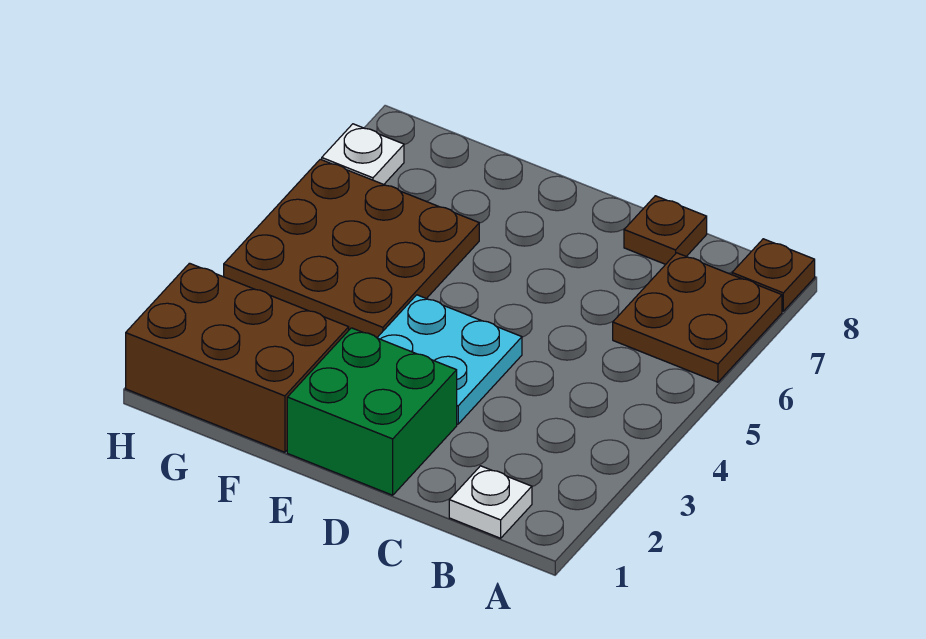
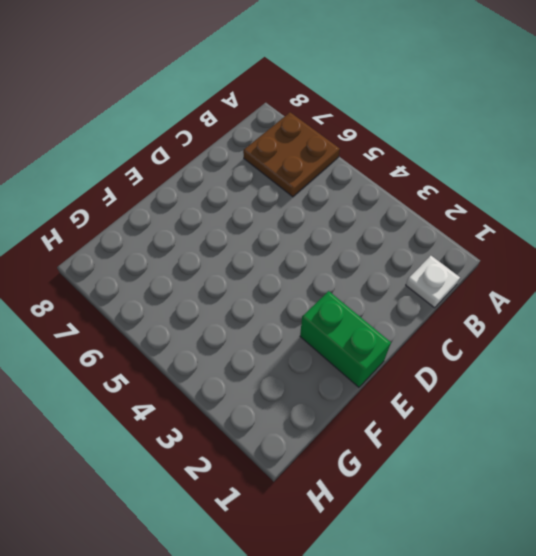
green brick E1:E2 level 1 -> green brick D1:E2 level 1
none -> brown plate A8 level 1
none -> brown plate C8 level 1

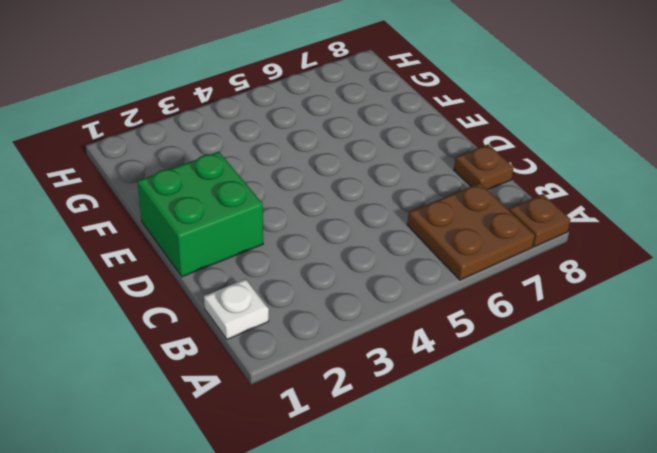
none -> cyan plate D3:E4 level 1
none -> brown brick F1:H2 level 1

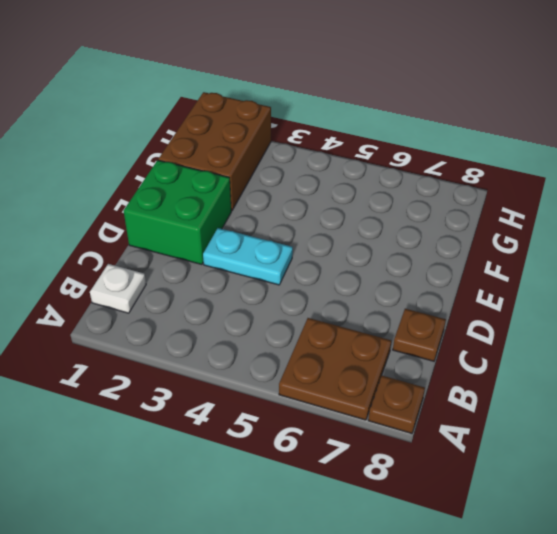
cyan plate D3:D4 level 1 -> cyan plate D3:E4 level 1
none -> brown plate F4:H6 level 1
none -> white plate H7 level 1

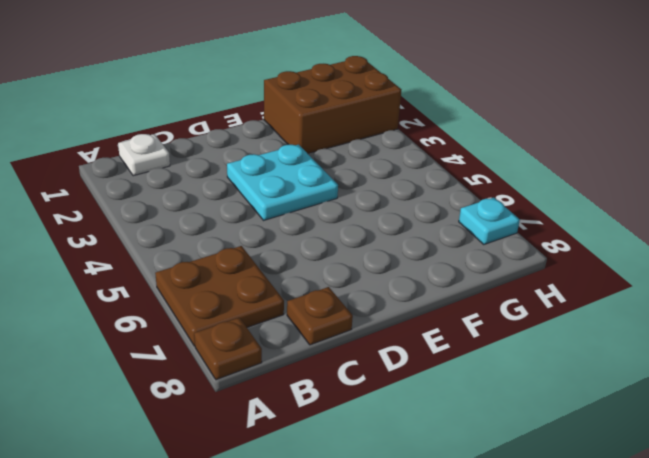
cyan plate H7 level 1 -> white plate H7 level 1
none -> green brick D1:E2 level 1
none -> brown plate F4:H6 level 1

